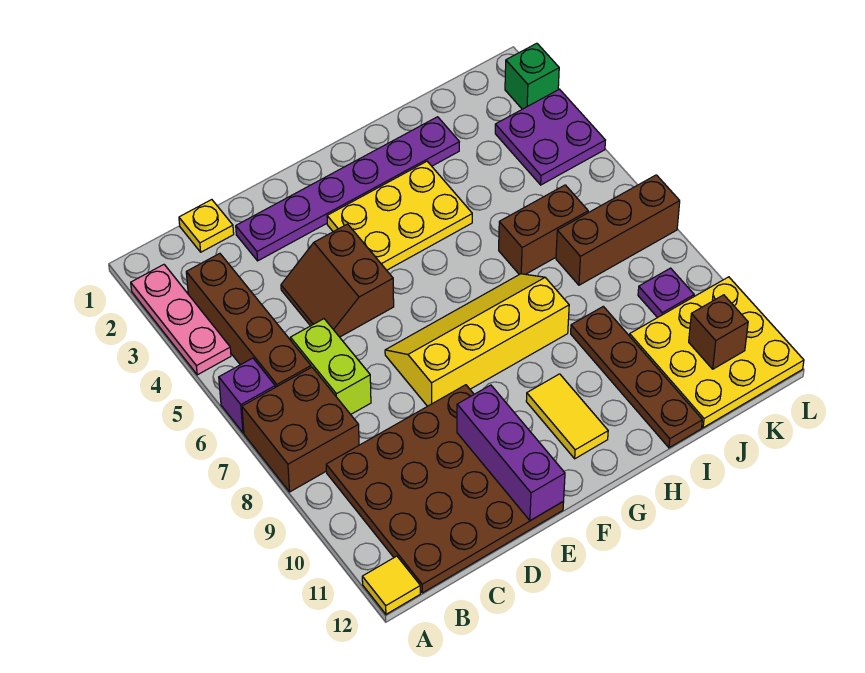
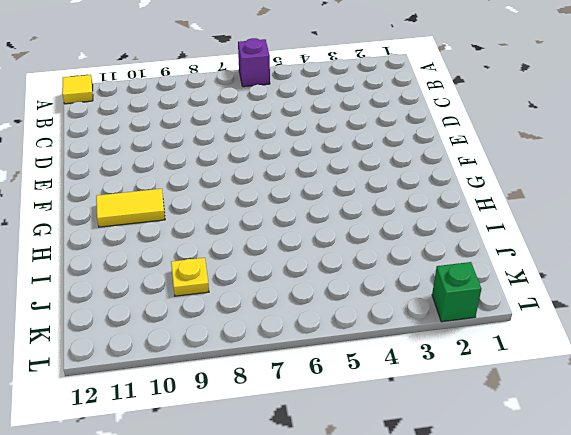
yellow plate J9 level 1 -> yellow plate C1 level 1
none -> pink plate A2:A4 level 1
none -> brown brick A7:B8 level 1
none -> brown brick B3:B6 level 1

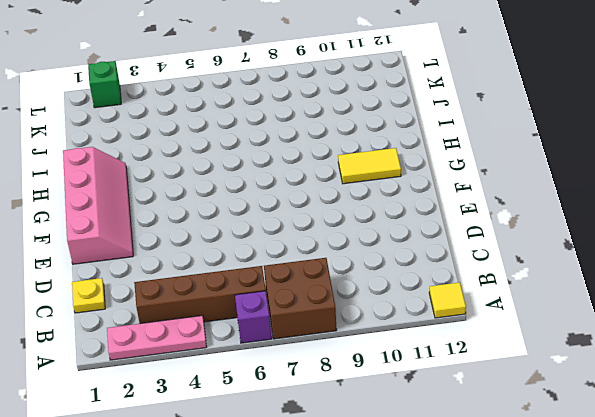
pink slope E1:H2 level 1 top 1 -> purple plate D2:I2 level 1
none -> brown plate B9:E12 level 1
none -> lime brick C6:C7 level 1
none -> brown slope D4:E5 level 1 top E

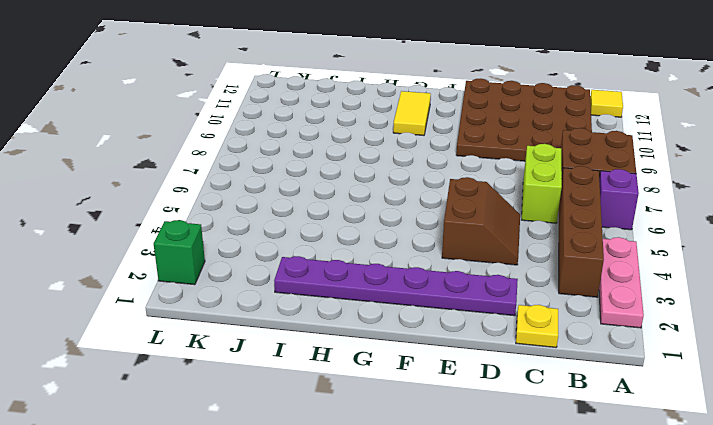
none -> yellow slope E7:H8 level 1 top 8
none -> yellow plate F3:H4 level 1
none -> brown brick I6:J6 level 1

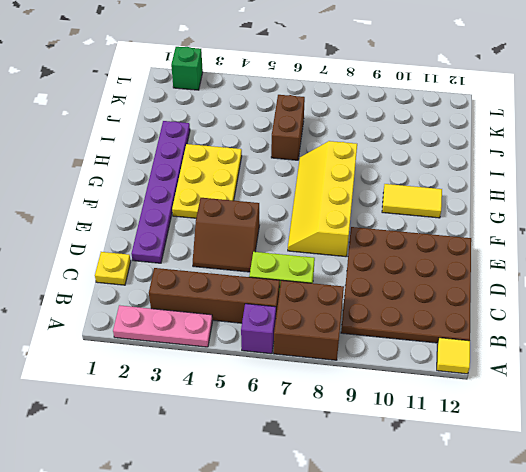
none -> brown plate I9:I12 level 1
none -> brown brick J7:L7 level 1
none -> yellow plate J10:L12 level 1

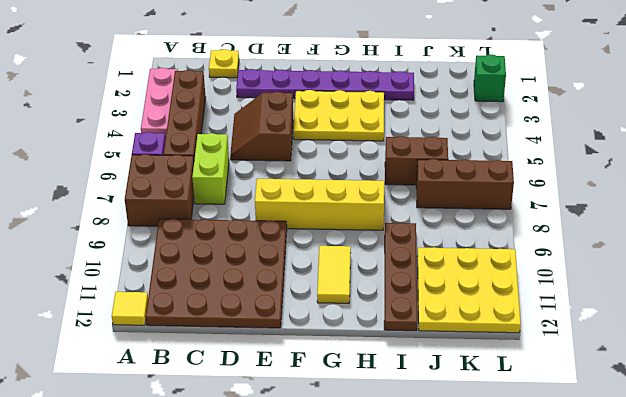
none -> purple plate K3:L4 level 1
none -> purple plate K9 level 1
none -> purple brick E10:E12 level 2

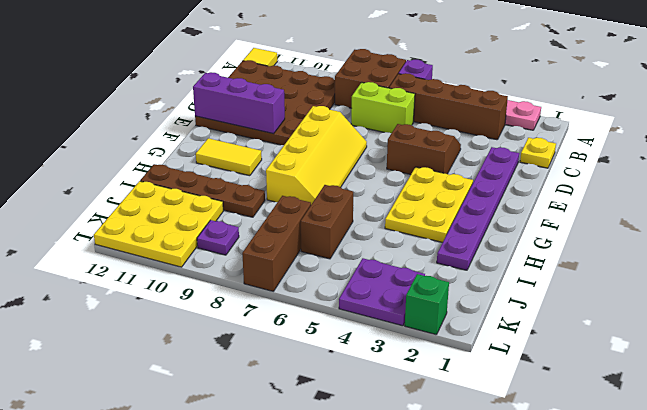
none -> brown brick K11 level 2

